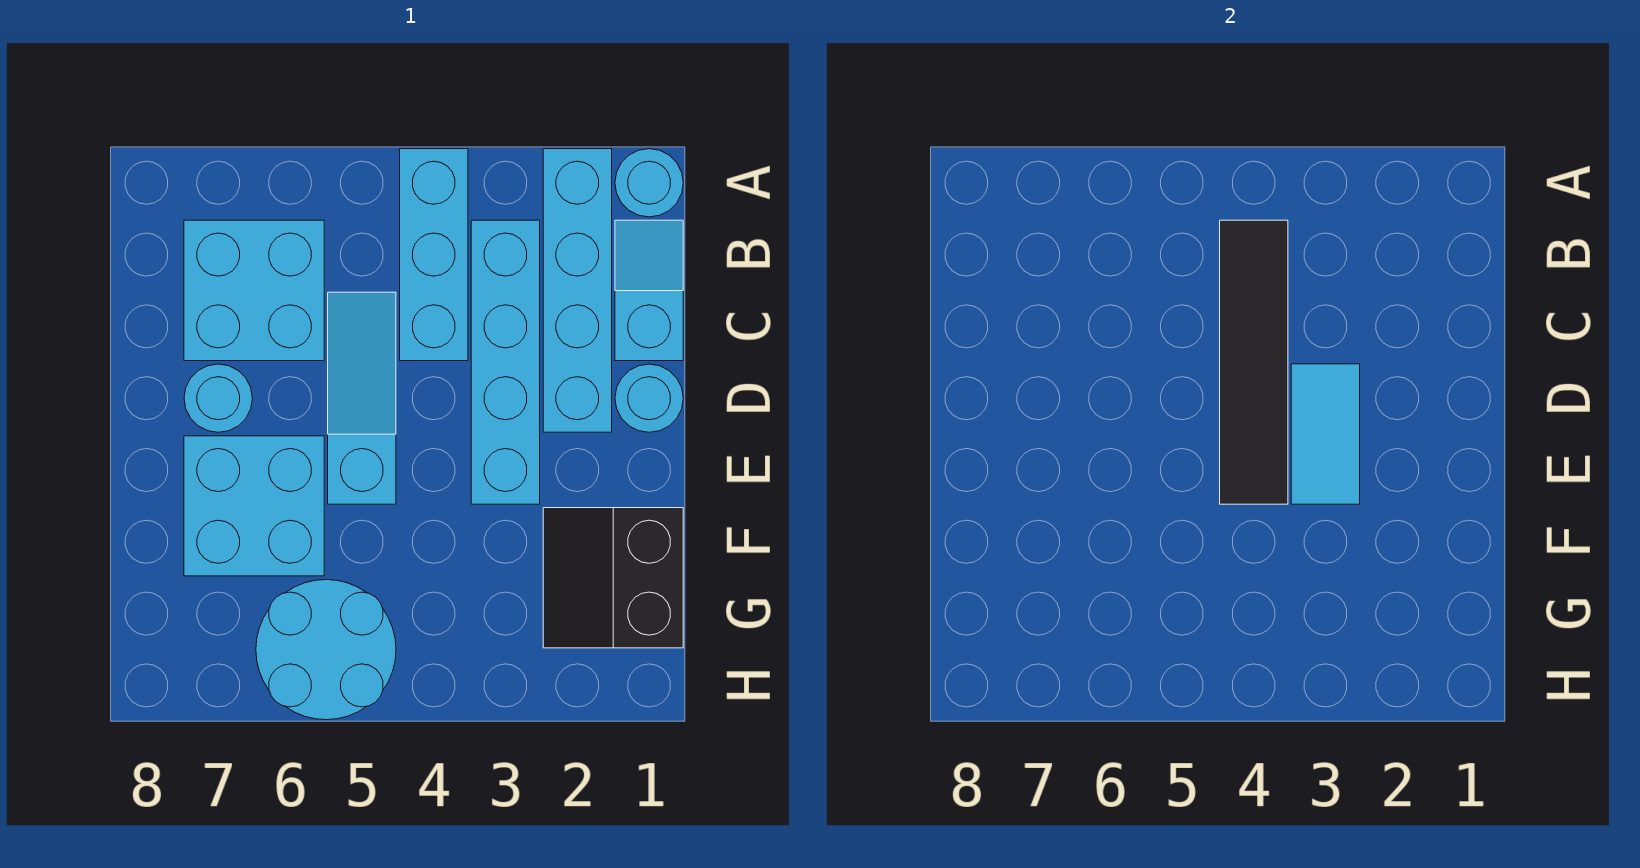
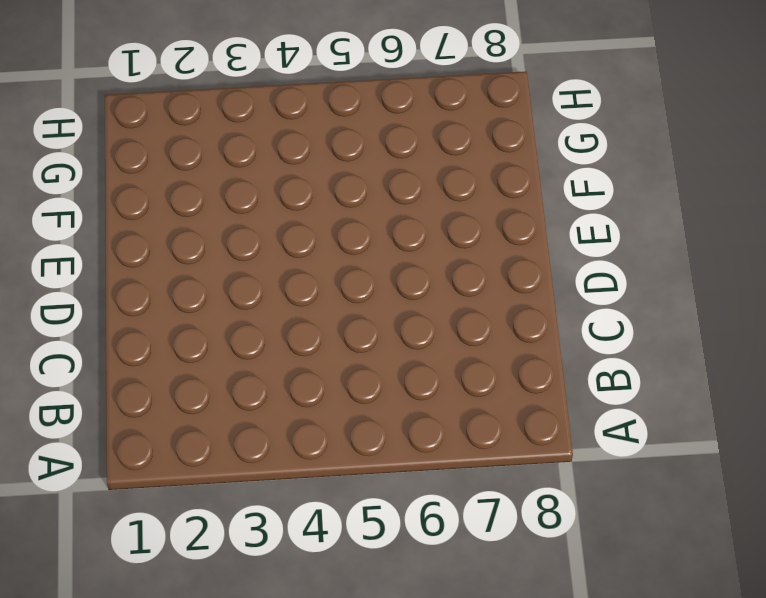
none -> cyan round brick A1 level 1
none -> cyan brick A2:D2 level 1
none -> cyan brick A4:C4 level 1

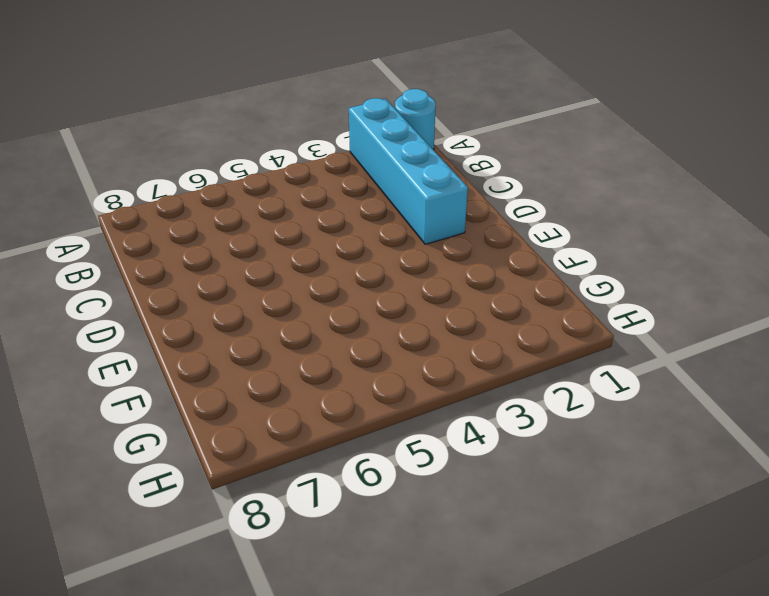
none -> cyan brick A4:C4 level 1
none -> cyan slope B1:C1 level 1 top C
none -> cyan brick B3:E3 level 1

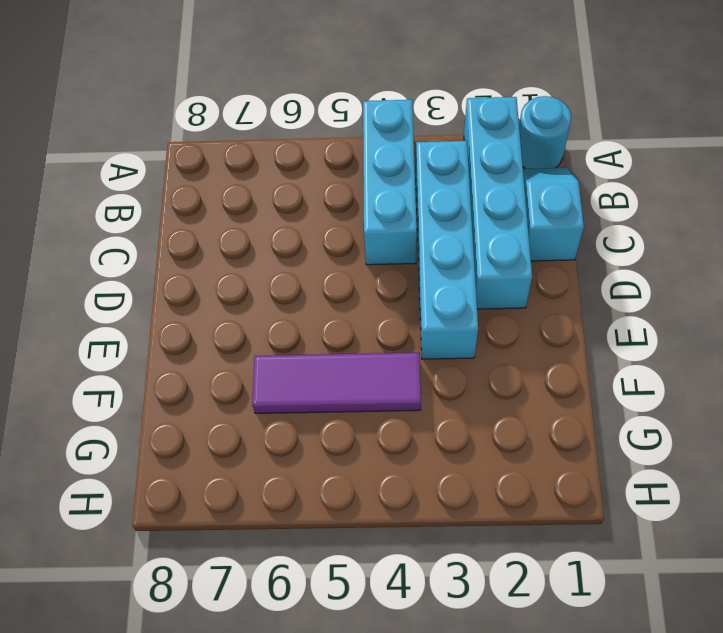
purple tile F4:F6 level 1 -> cyan brick E6:F7 level 1
none -> cyan brick B6:C7 level 1
none -> cyan slope C5:E5 level 1 top E
none -> cyan round brick D1 level 1

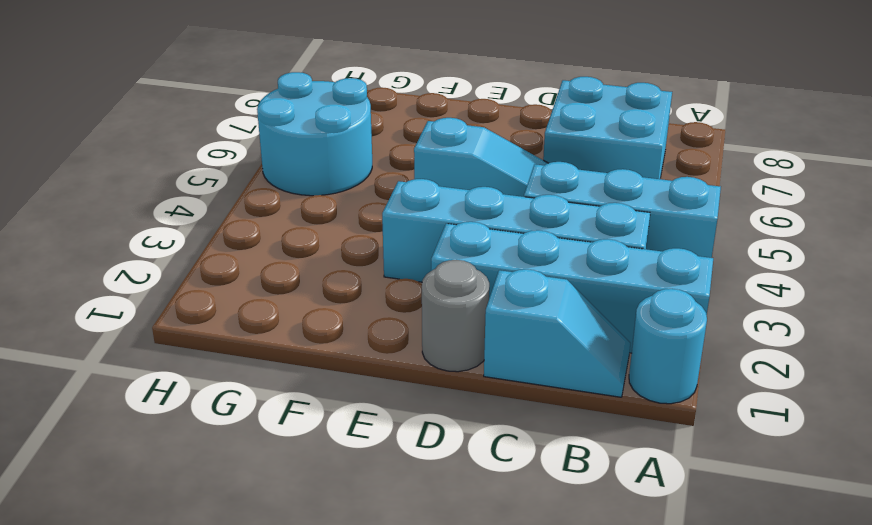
grey round brick D1 level 1 -> cyan round brick D1 level 1
none -> cyan round brick D7 level 1
none -> cyan brick E6:F7 level 1
none -> black slope F1:G2 level 1 top 1

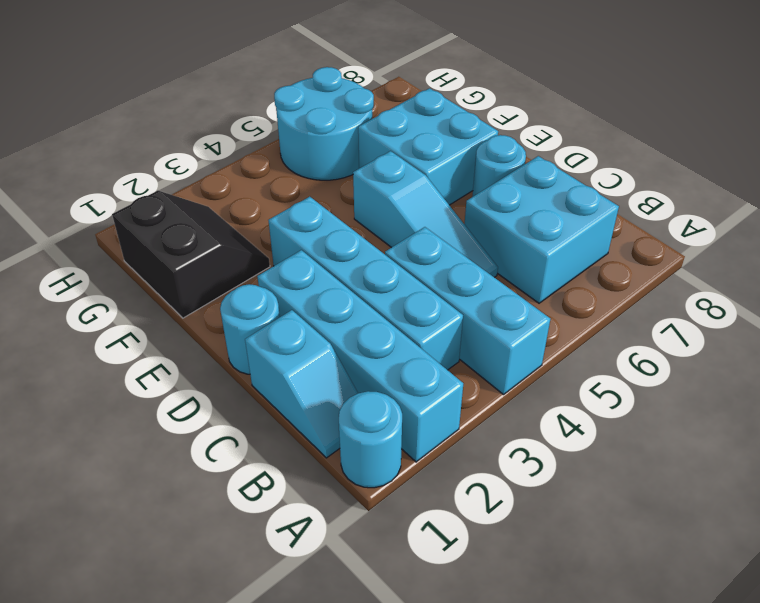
none -> black tile B4:E4 level 2
none -> cyan tile D3:E3 level 2

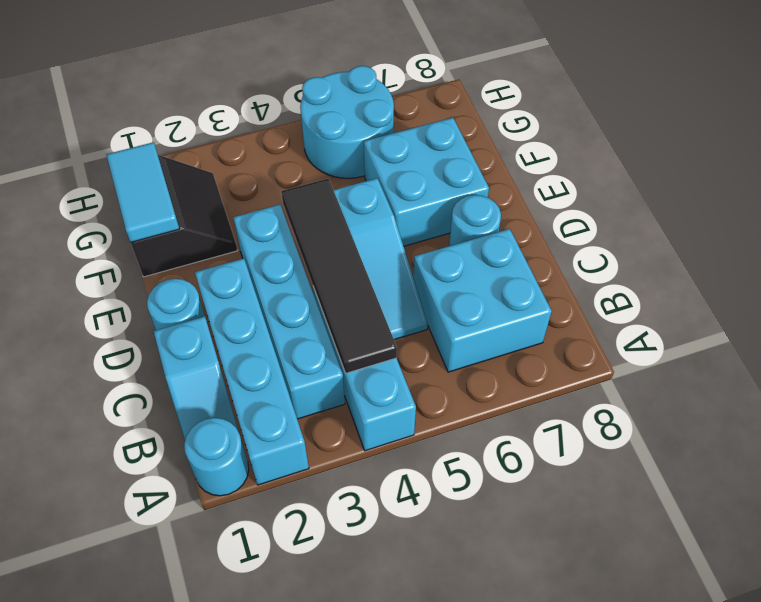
cyan tile F1:G1 level 2 -> cyan tile D3:E3 level 2

